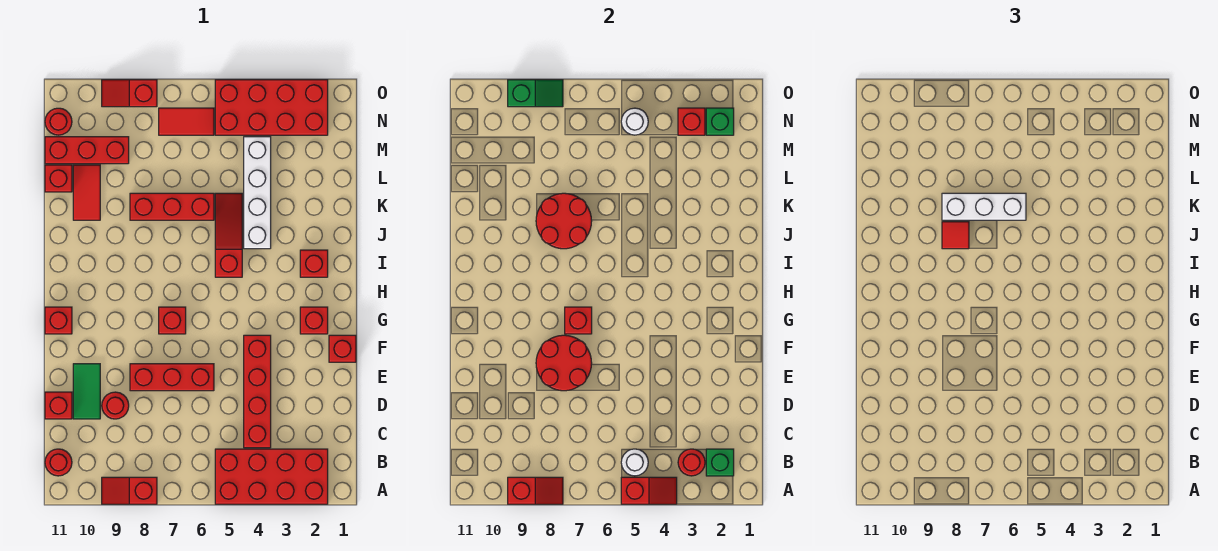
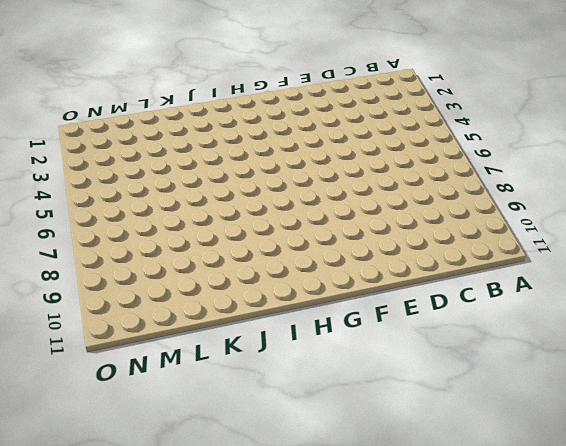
none -> red brick A2:B5 level 1
none -> red slope A8:A9 level 1 top 8
none -> red round brick B11 level 1
none -> red brick C4:F4 level 1

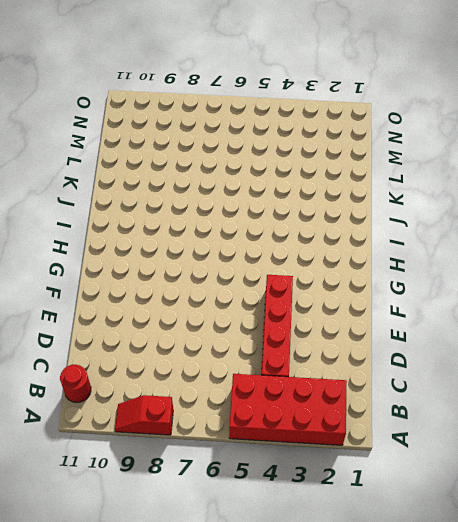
none -> red round brick D9 level 1
none -> green tile D10:E10 level 1
none -> red brick D11 level 1
none -> red brick E6:E8 level 1

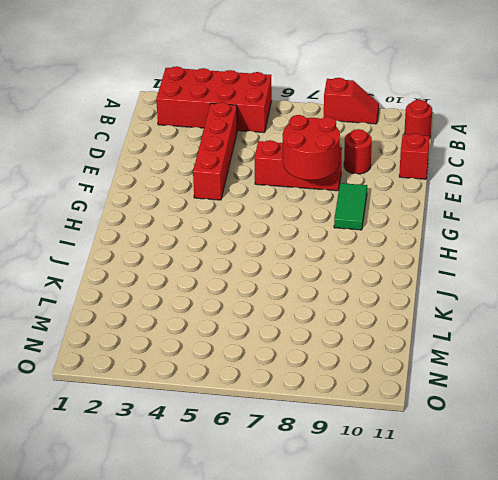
green tile F9:G9 level 1 -> green tile D10:E10 level 1
none -> red brick F1 level 1
none -> red brick G2 level 1
none -> red brick G7 level 1
none -> red brick G11 level 1

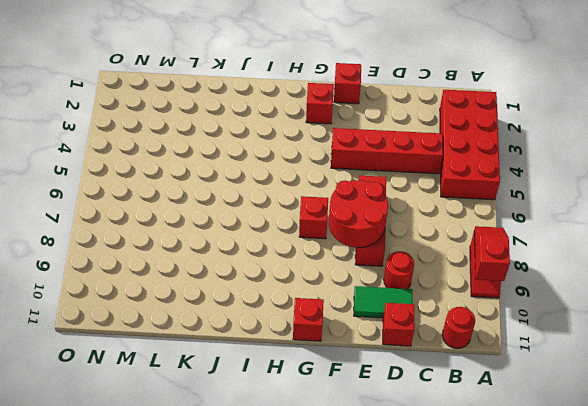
none -> red brick I2 level 1
none -> red slope I5:K5 level 1 top I
none -> white brick J4:M4 level 1
none -> red brick K6:K8 level 1

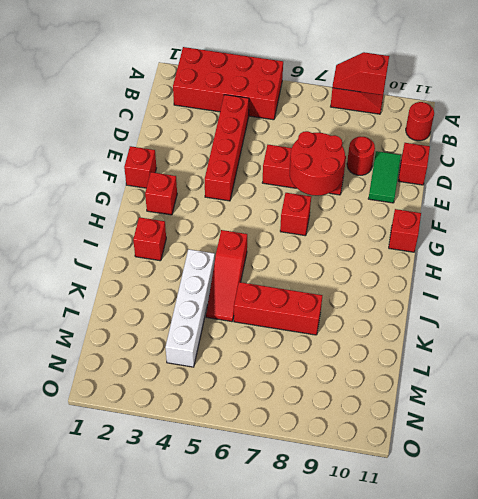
none -> red tile K10:L10 level 1
none -> red brick L11 level 1
none -> red brick M9:M11 level 1
none -> red brick N2:O5 level 1

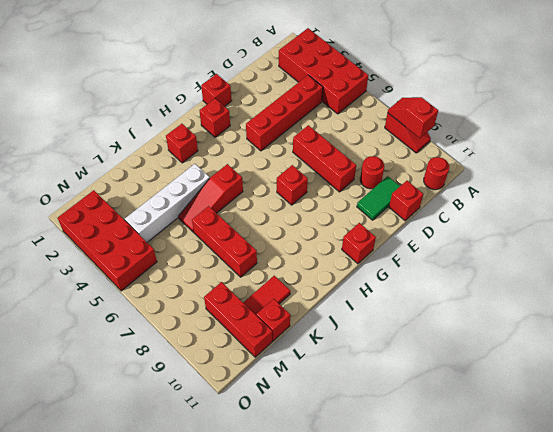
none -> red tile N6:N7 level 1
none -> red round brick N11 level 1
none -> red slope O8:O9 level 1 top 8
none -> red slope A4:A5 level 2 top 5

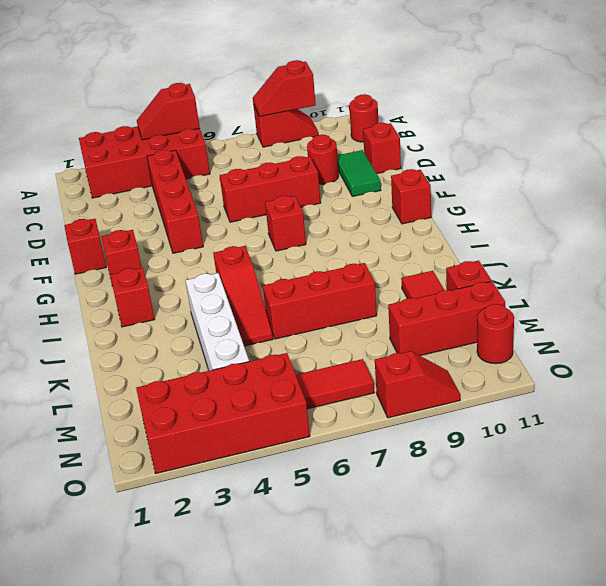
none -> green brick B2 level 2
none -> red round brick B3 level 2
none -> white round brick B5 level 2
none -> red round brick E7:F8 level 2

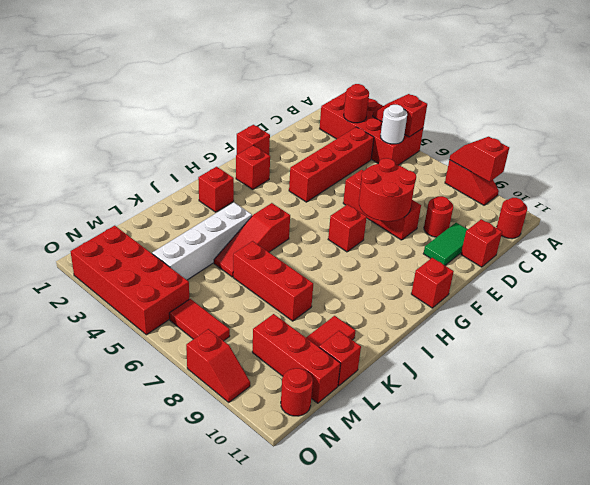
none -> green brick B2 level 2
none -> red brick G7 level 2
none -> red round brick J7:K8 level 2
none -> green brick N2 level 2

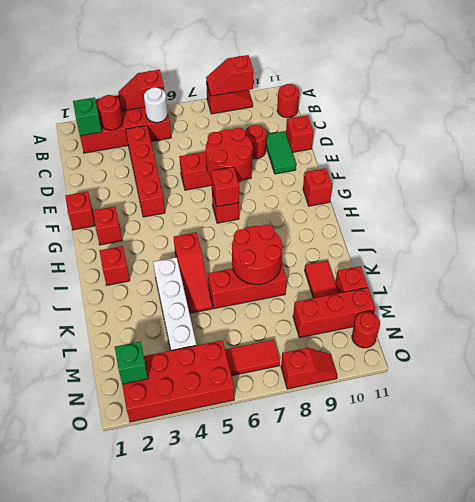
none -> red brick N3 level 2
none -> white round brick N5 level 2
none -> green slope O8:O9 level 2 top 9
none -> red tile J8 level 3

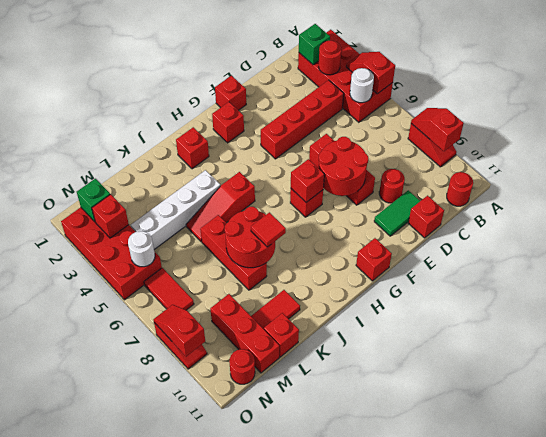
red slope O8:O9 level 2 top 9 -> green slope O8:O9 level 2 top 9
none -> white brick K6:K8 level 3

